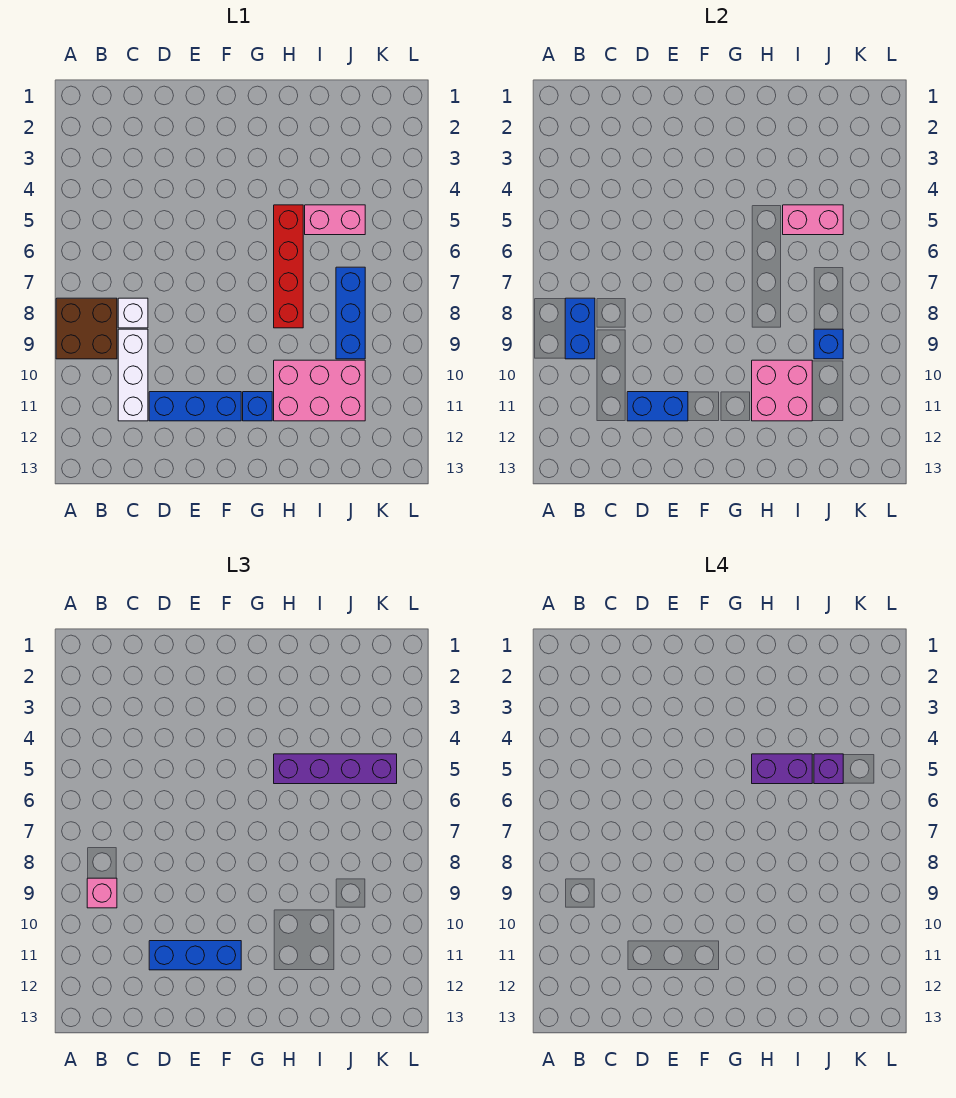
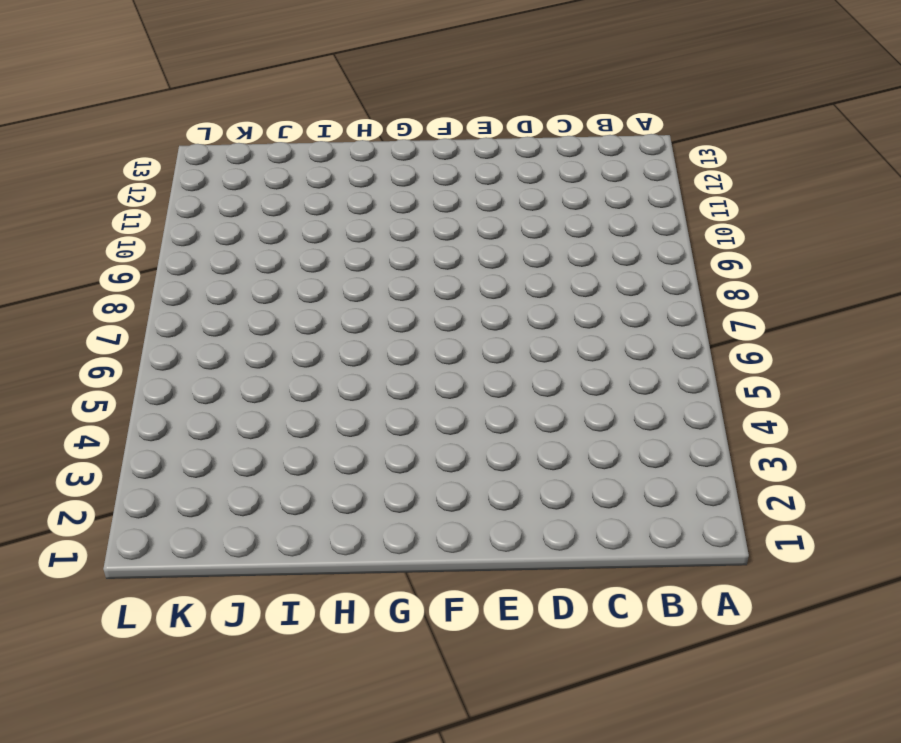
none -> brown brick A8:B9 level 1
none -> white brick C8 level 1
none -> white brick C9:C11 level 1

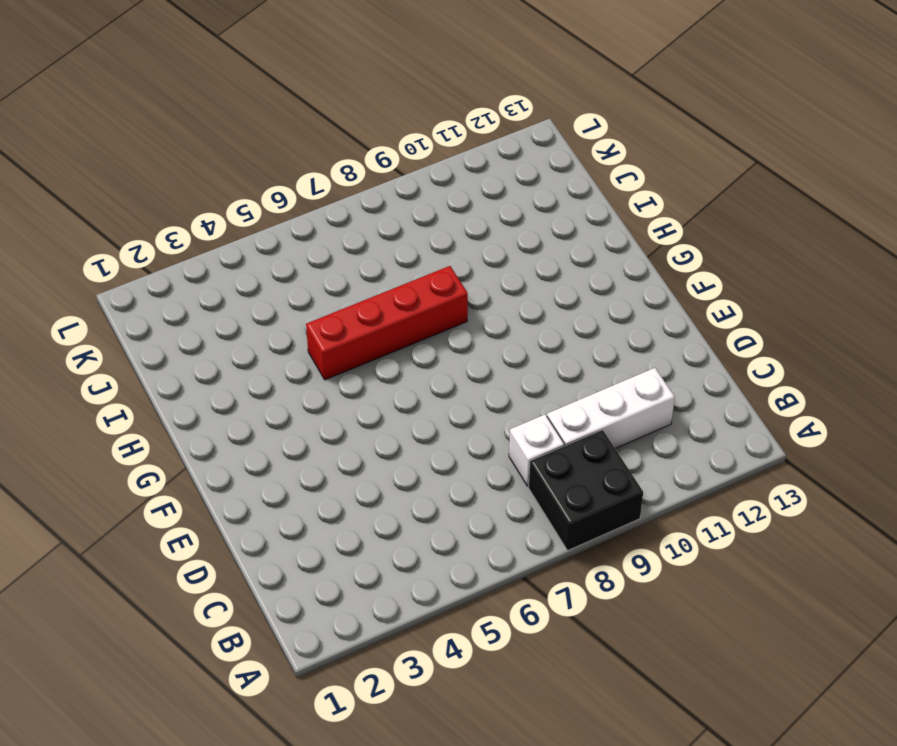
black brick A8:B9 level 1 -> brown brick A8:B9 level 1
none -> blue brick D11:F11 level 1
none -> blue brick G11 level 1
none -> pink brick H10:J11 level 1

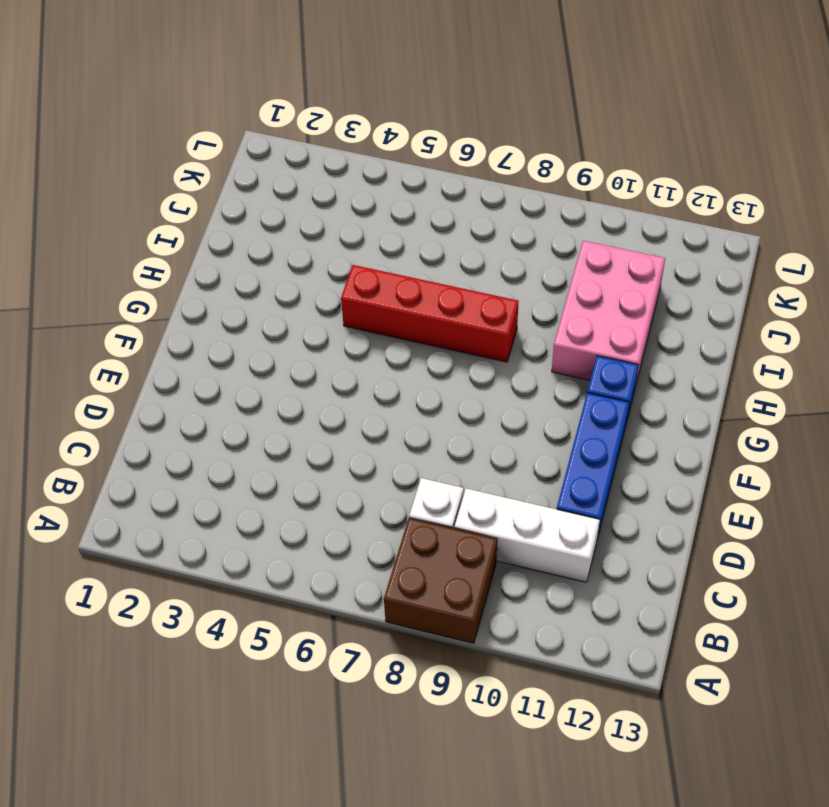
none -> pink brick I5:J5 level 1
none -> blue brick J7:J9 level 1
none -> blue brick B8:B9 level 2

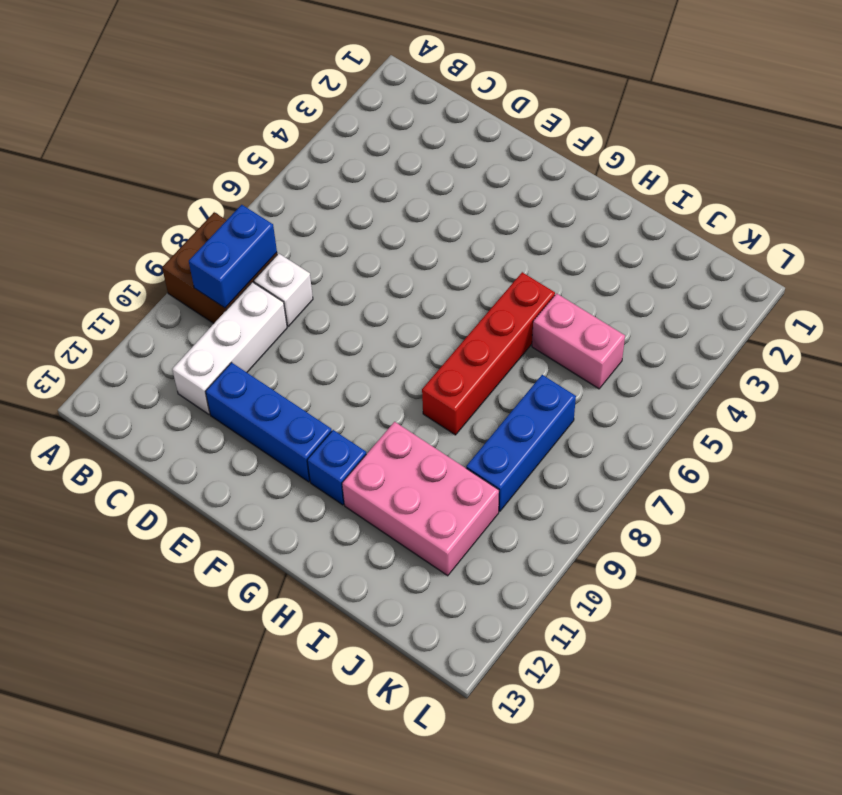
none -> blue brick D11:E11 level 2
none -> pink brick H10:I11 level 2
none -> pink brick I5:J5 level 2

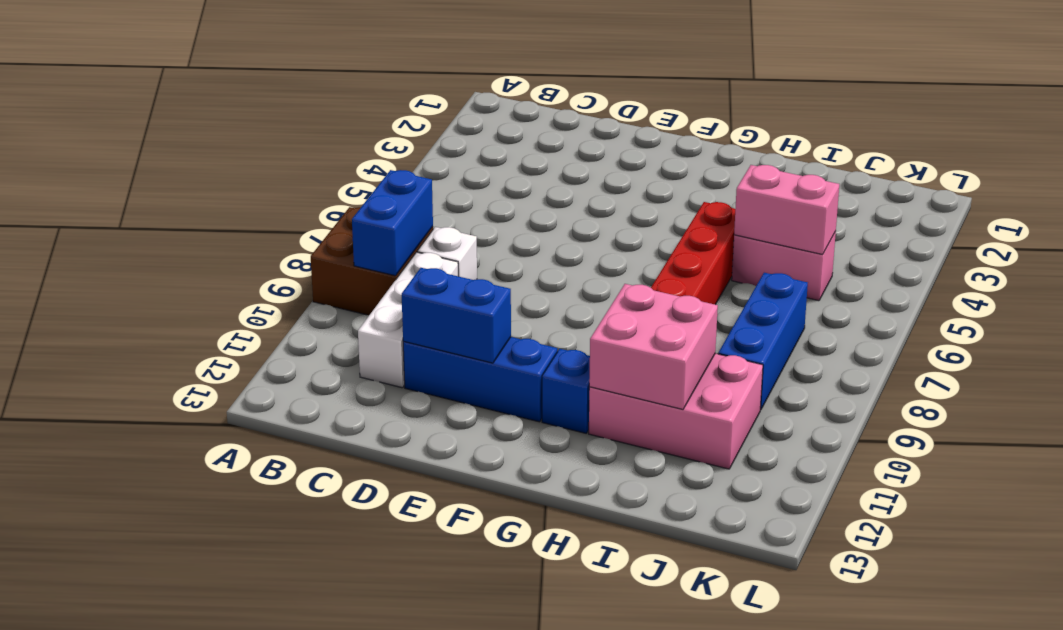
none -> blue brick J9 level 2
none -> pink brick B9 level 3
none -> blue brick D11:F11 level 3

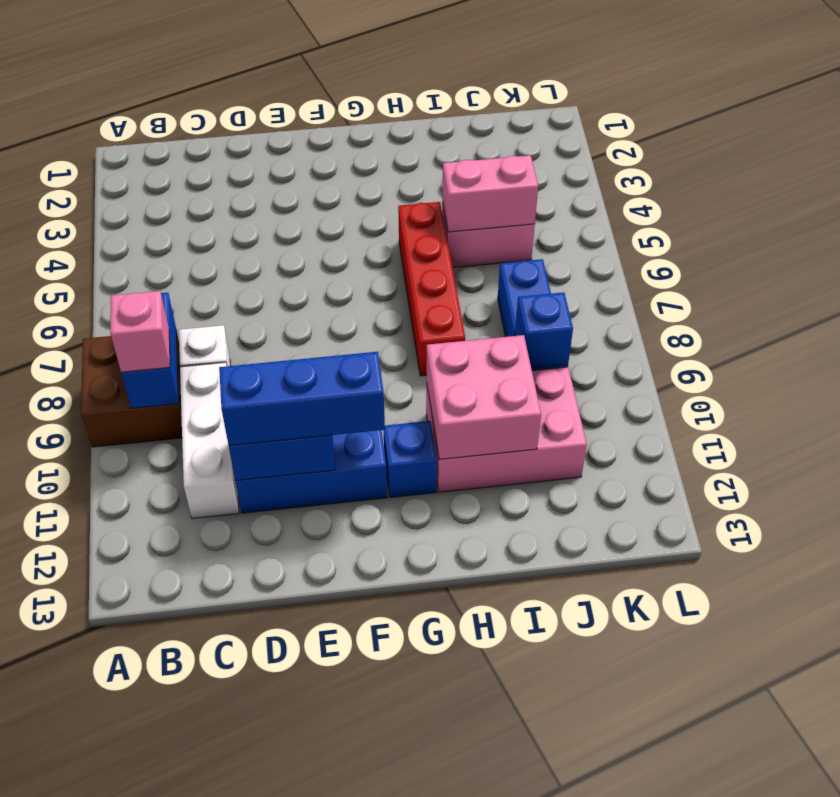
none -> purple brick H5:K5 level 3
none -> purple brick H5:I5 level 4
none -> purple brick J5 level 4

